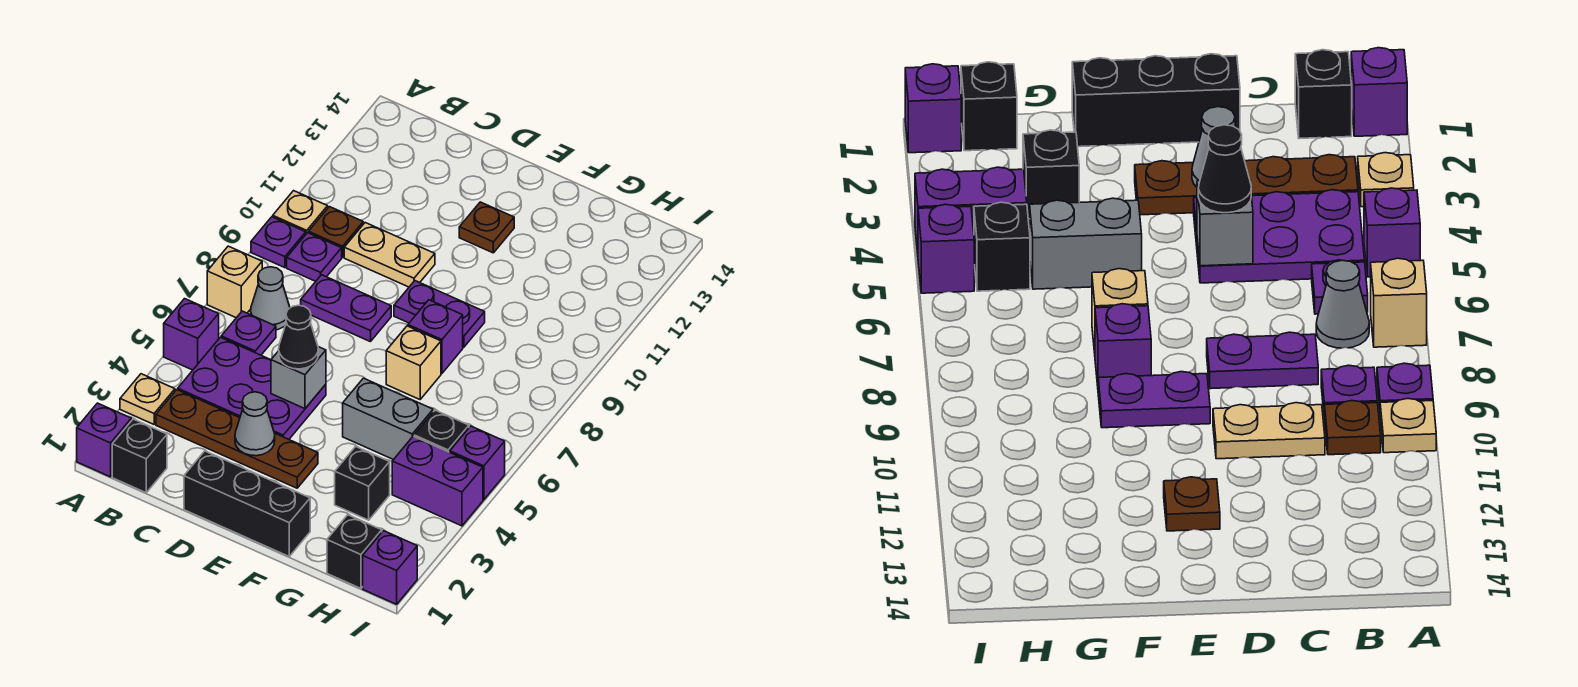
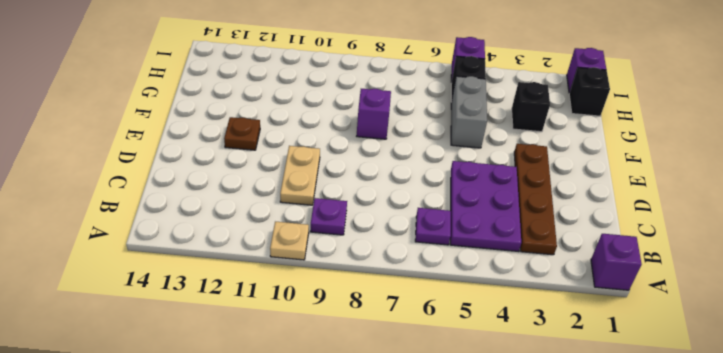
none -> tan plate A3 level 1
none -> purple brick A5 level 1
none -> tan brick A7 level 1
none -> purple plate A9 level 1

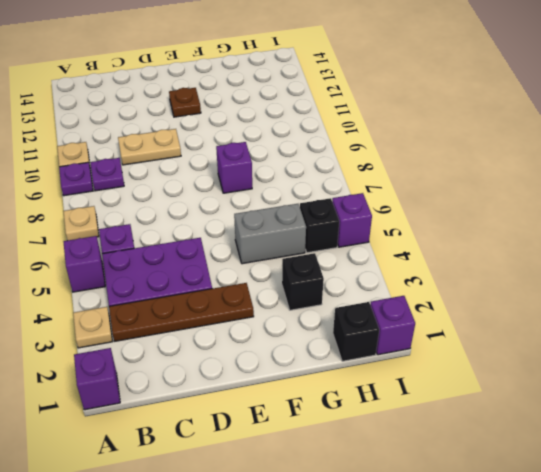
tan plate A7 level 1 -> tan brick A7 level 1
none -> black brick B1 level 1
none -> grey cone B7 level 1
none -> brown plate B10 level 1
none -> purple plate C8:D8 level 1

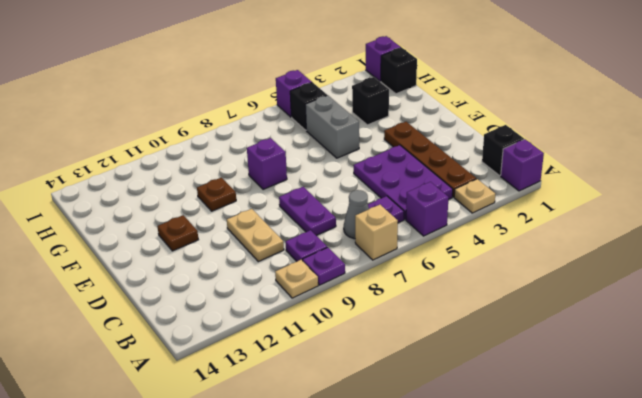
brown plate F10 level 1 -> brown plate B10 level 1
none -> black brick D1:F1 level 1
none -> purple plate E9:F9 level 1
none -> tan brick F7 level 1
none -> purple brick H4:I4 level 1

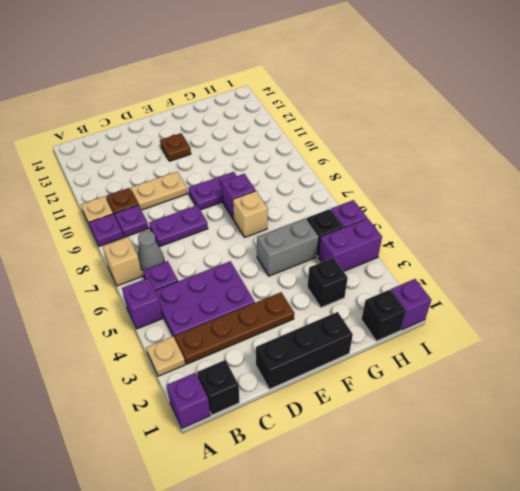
none -> grey cone D3 level 2
none -> grey brick D5 level 2
none -> black cone D5 level 3

